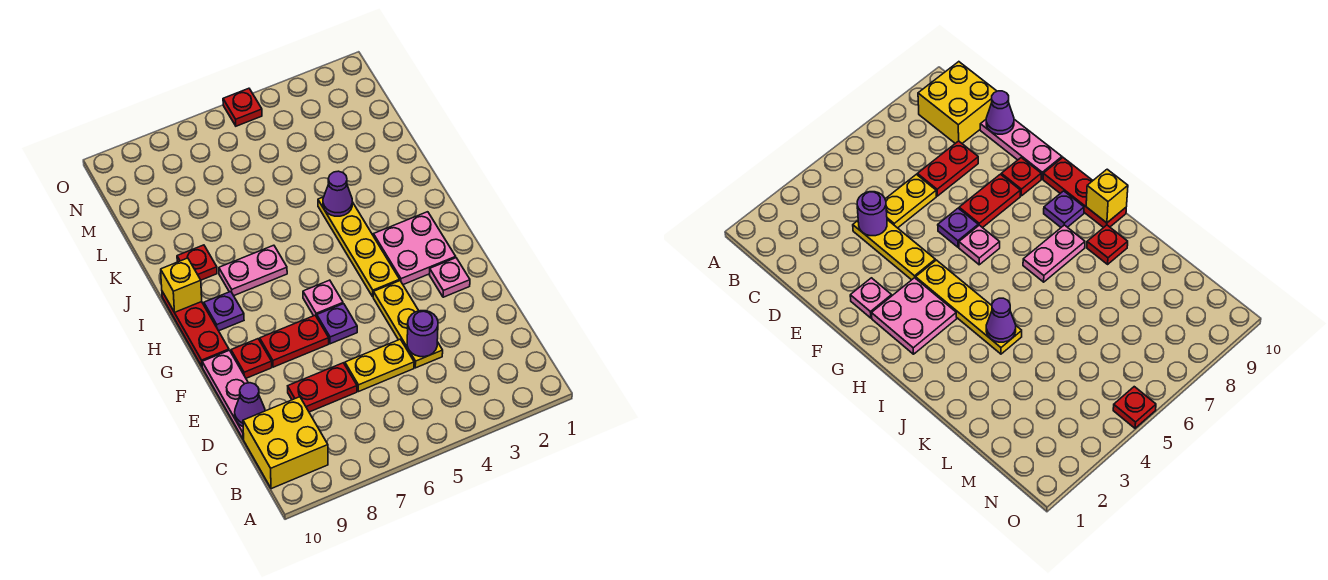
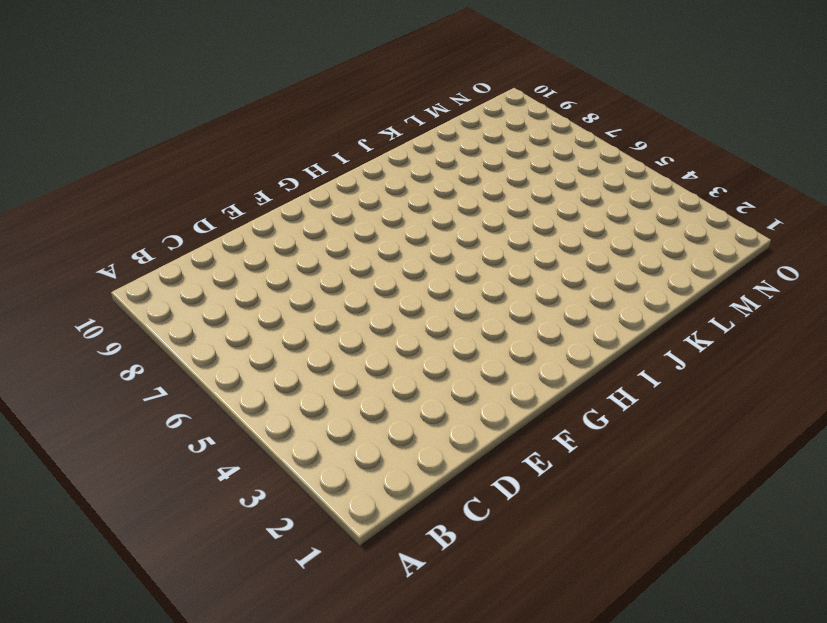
none -> yellow brick B9:C10 level 1
none -> yellow plate D4:F4 level 1
none -> yellow plate D5:D6 level 1

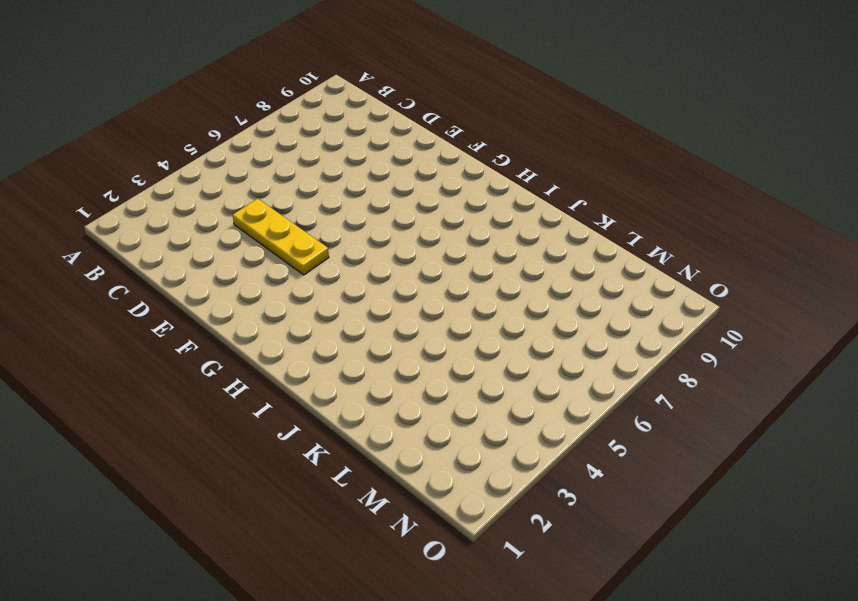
none -> yellow brick B9:C10 level 1
none -> yellow plate D5:D6 level 1
none -> red plate D7:D8 level 1

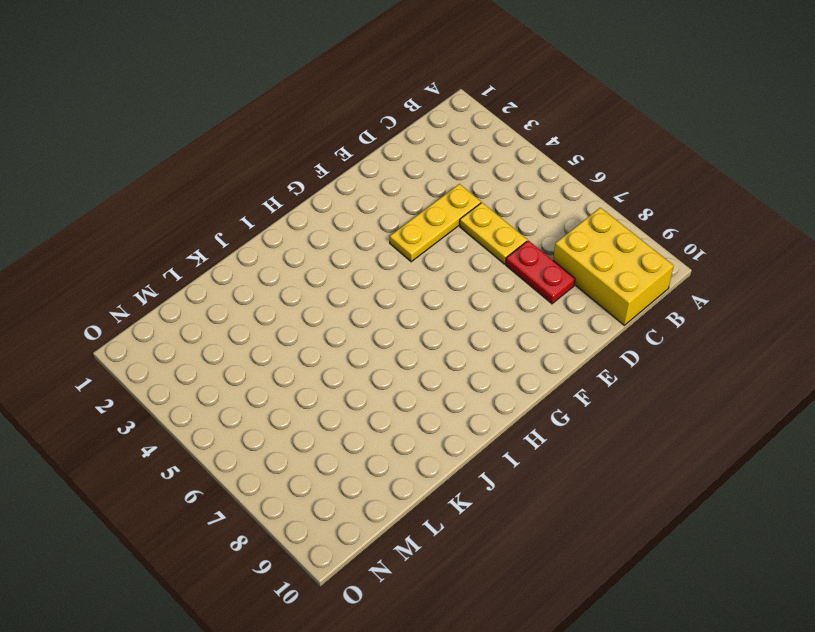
yellow brick B8:C10 level 1 -> yellow brick B9:C10 level 1
none -> pink plate D10:F10 level 1
none -> pink plate F2 level 1
none -> purple plate F6 level 1

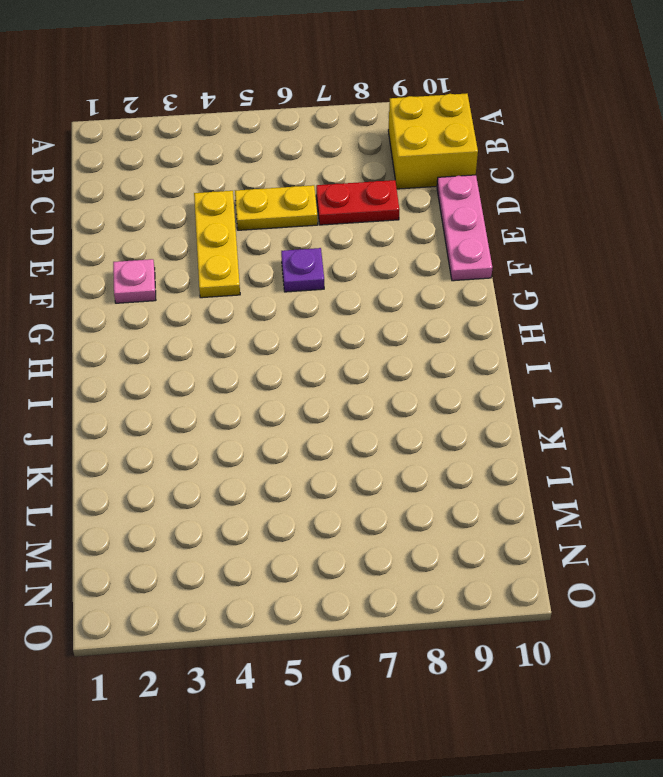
none -> red plate F7:F8 level 1
none -> red plate F9 level 1
none -> pink plate G2:H3 level 1

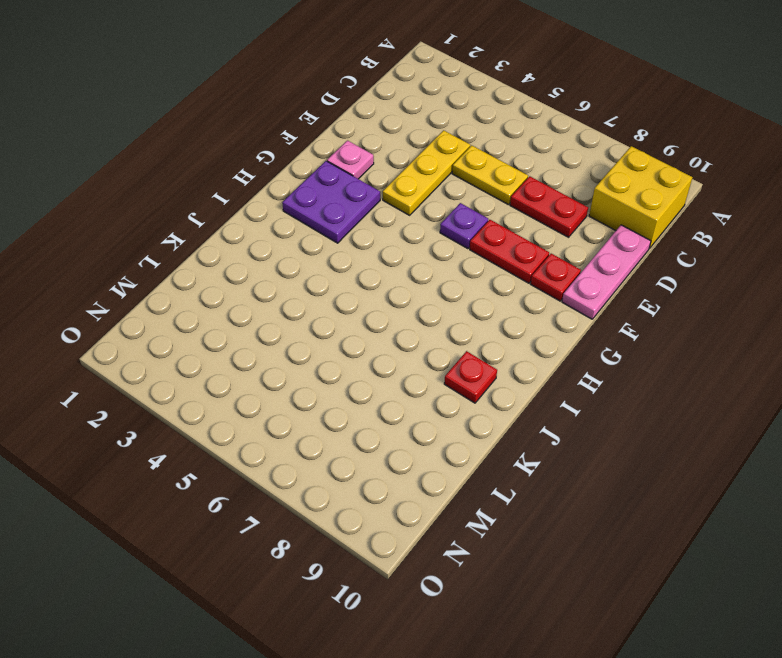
purple plate G2:H3 level 1 -> pink plate G2:H3 level 1
none -> yellow plate G4:J4 level 1
none -> pink plate G6 level 1
none -> red plate G10:I10 level 1

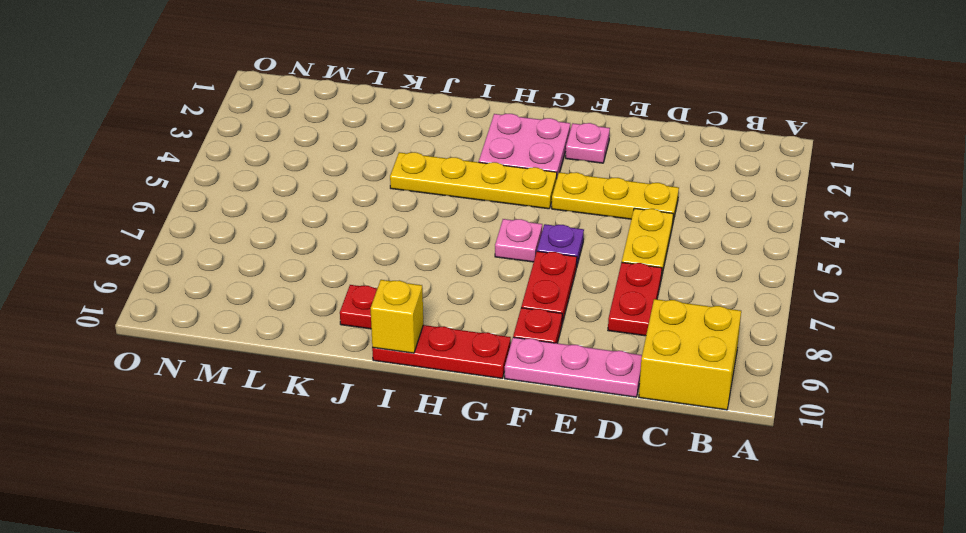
none -> purple plate H9 level 1
none -> pink plate I7:I8 level 1
none -> red plate O5 level 1

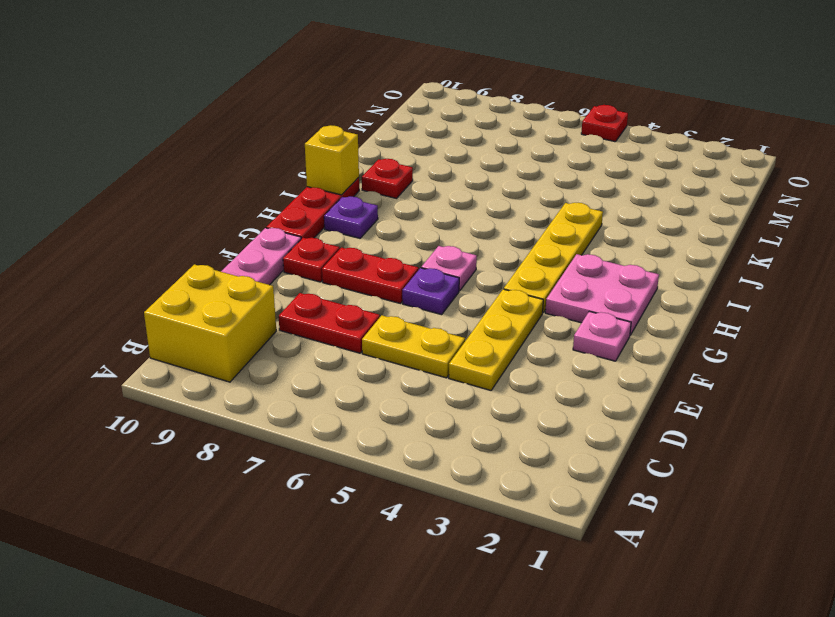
none -> pink plate I7:I8 level 1
none -> purple round brick D4 level 2
none -> purple cone D10 level 2

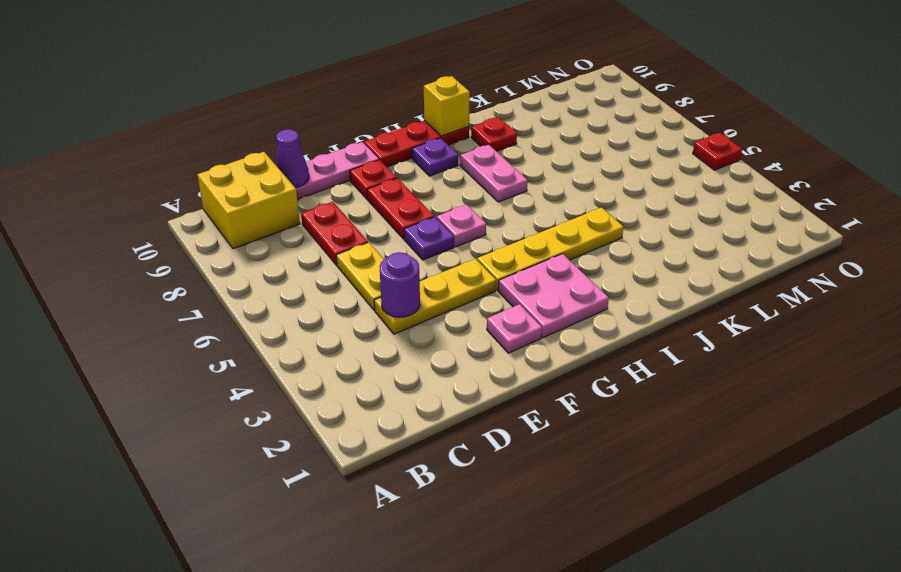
none -> purple cone J4 level 2

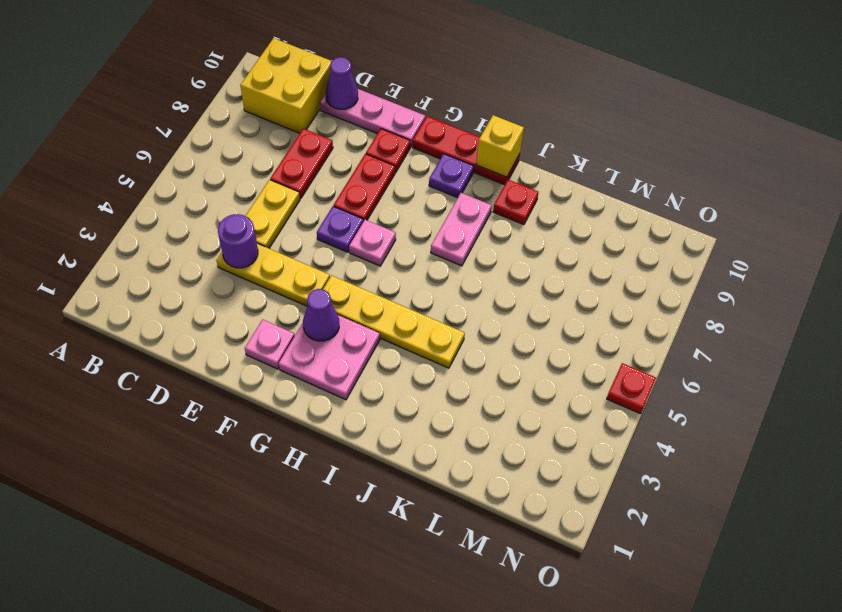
purple cone G3 level 2 -> purple cone J4 level 2

